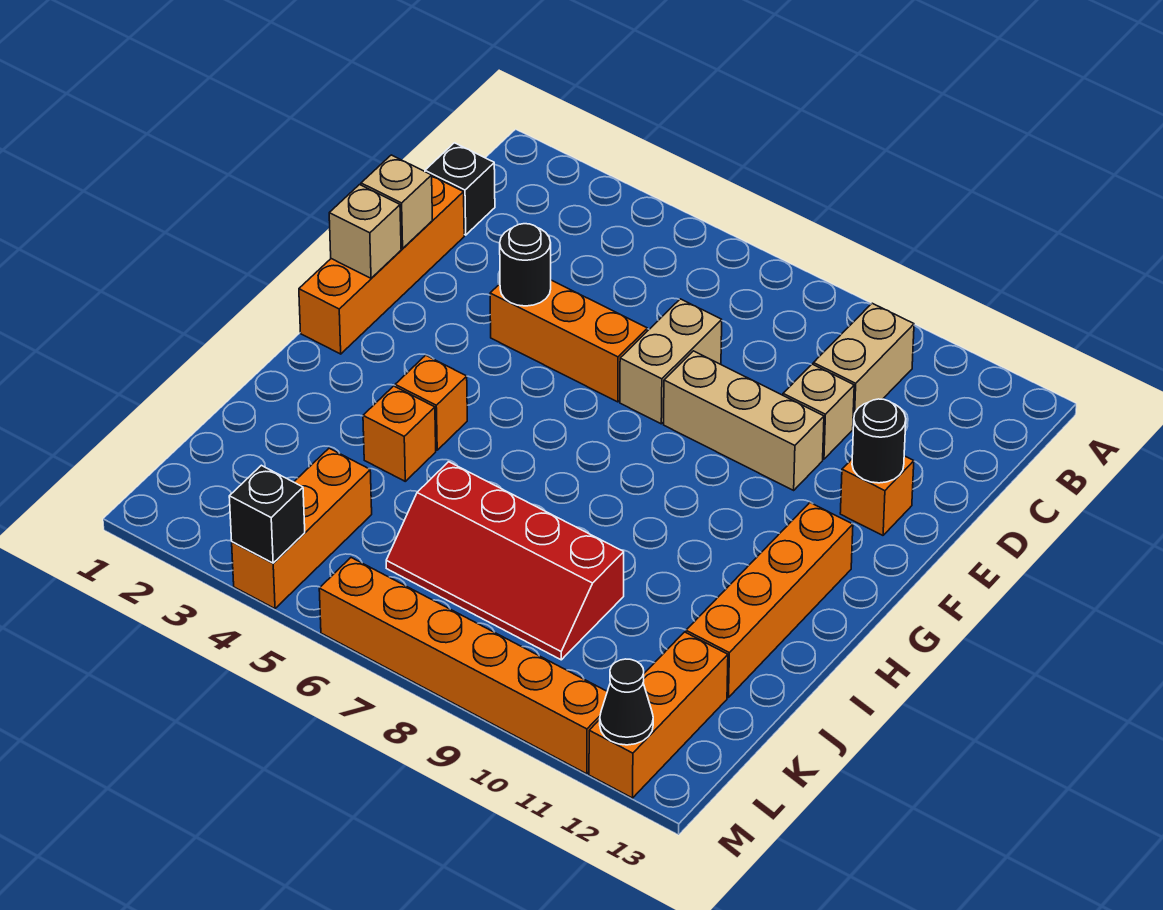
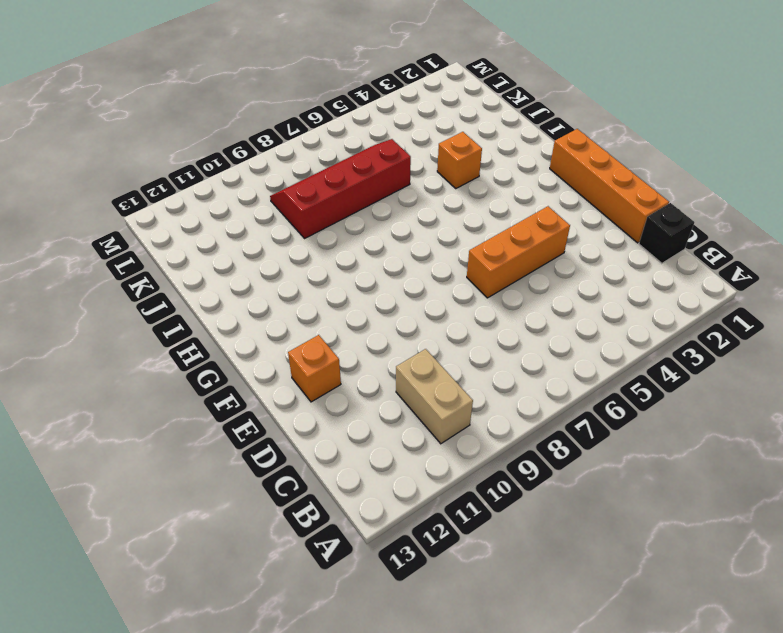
none -> tan brick D7:E7 level 1
none -> tan brick D10 level 1
none -> tan brick E8:E10 level 1

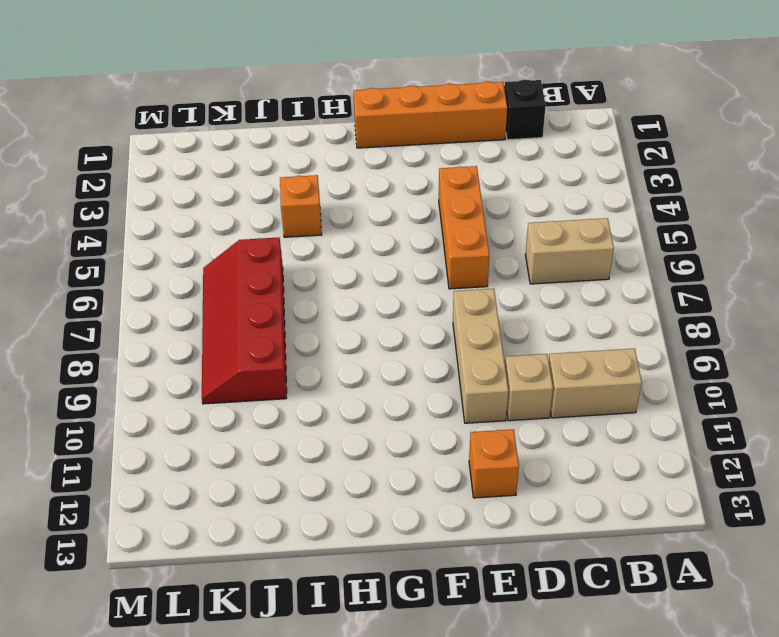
tan brick B6:C6 level 1 -> tan brick D7:E7 level 1
none -> orange brick G12:J12 level 1
none -> orange brick H4 level 1
none -> orange brick K4:M4 level 1

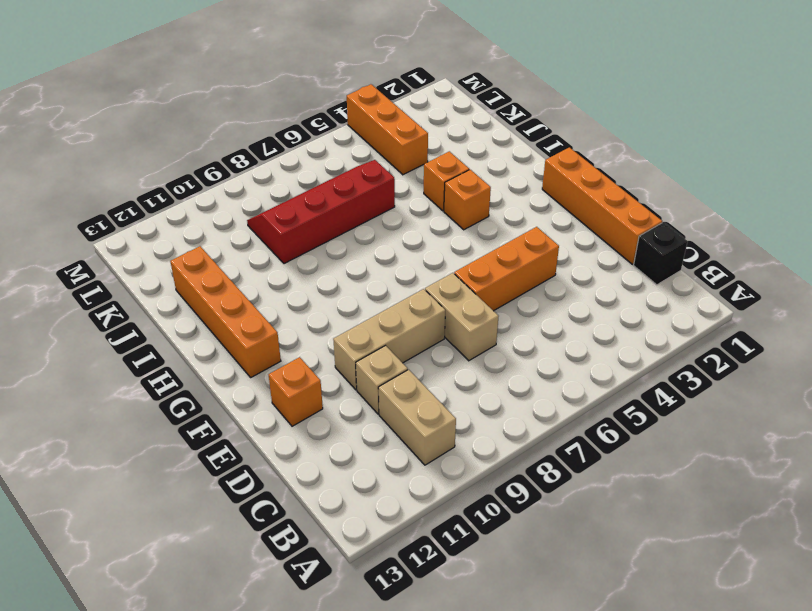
none -> orange brick K12:M12 level 1
none -> orange brick M6:M11 level 1
none -> tan brick E1 level 2

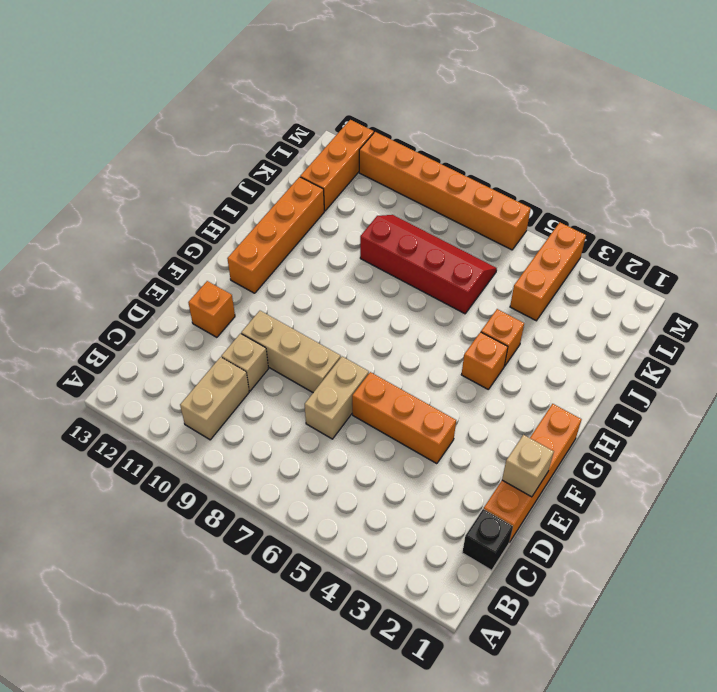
none -> black round brick E4 level 2
none -> black round brick E12 level 2
none -> tan brick F1 level 2

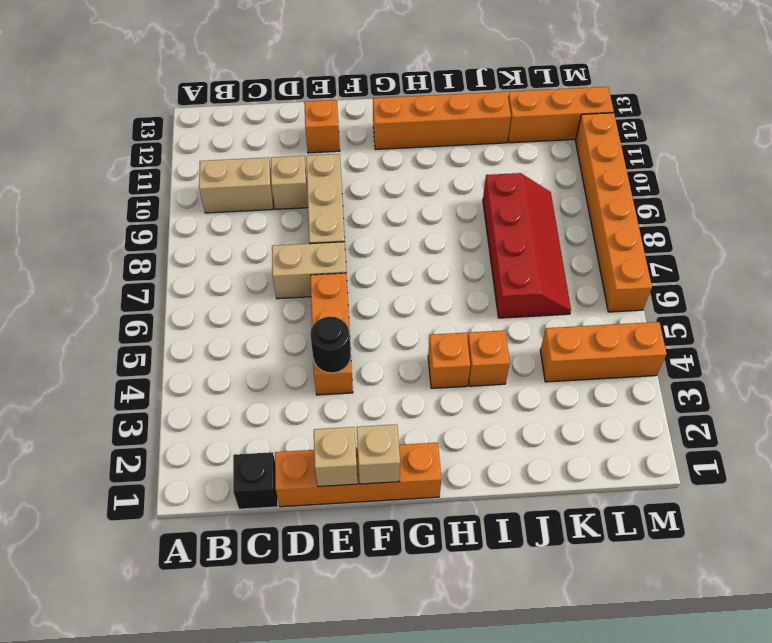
none -> black round brick E12 level 2
none -> black brick M4 level 2
none -> black cone M12 level 2

